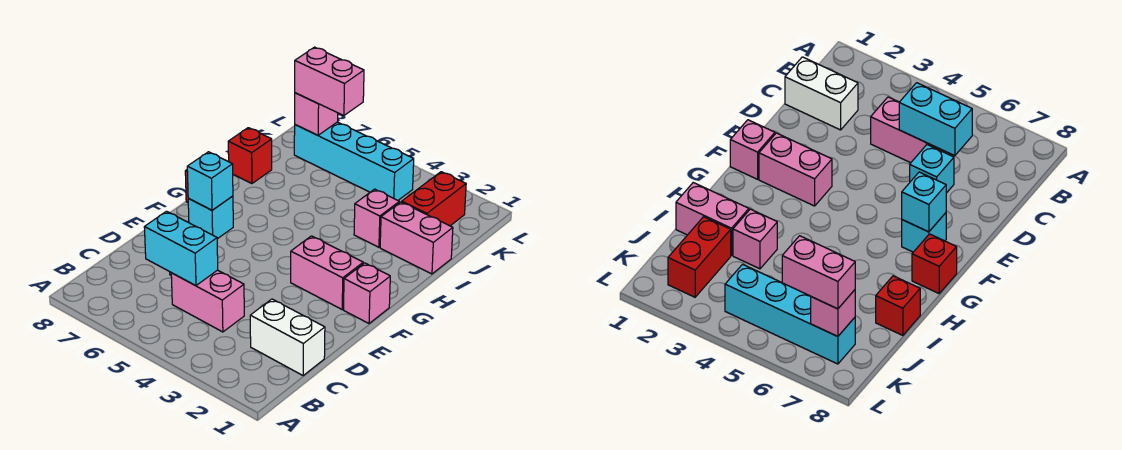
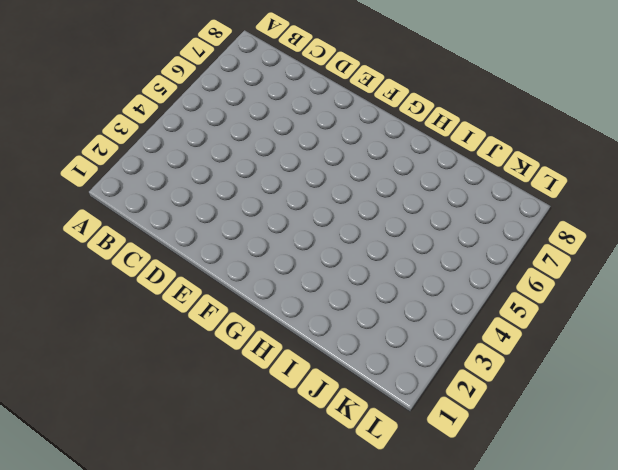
none -> white brick C1:C2 level 1
none -> pink brick C4:C5 level 1
none -> cyan brick D6 level 1

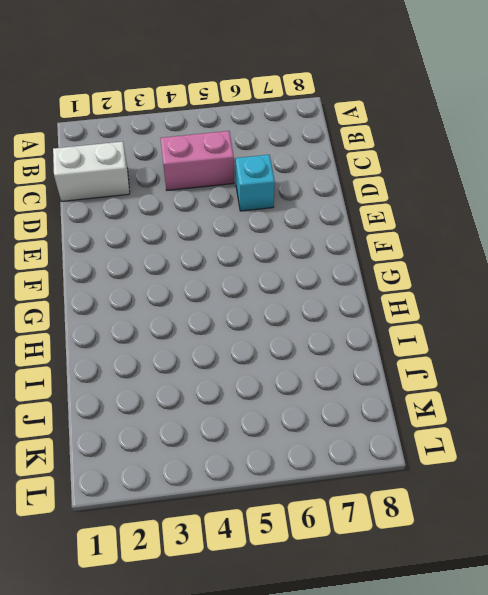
none -> pink brick F1 level 1
none -> pink brick F2:F3 level 1
none -> cyan brick F7 level 1

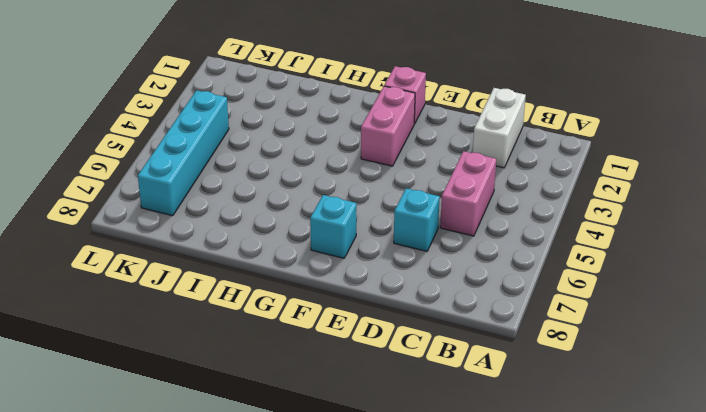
none -> red brick G8 level 1
none -> pink brick I1:I2 level 1
none -> pink brick I3 level 1

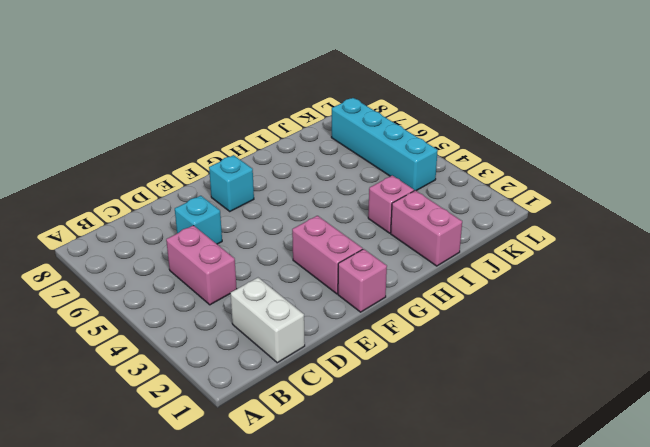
none -> red brick G8 level 1
none -> red brick I8 level 1
none -> red brick J2:K2 level 1

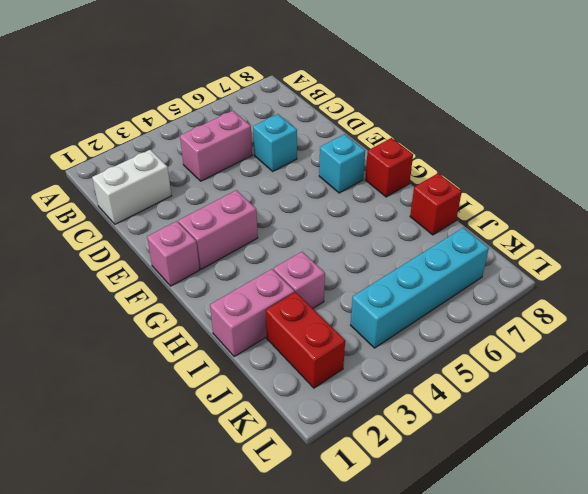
none -> cyan brick C5:C6 level 2
none -> cyan brick F7 level 2
none -> pink brick K7 level 2

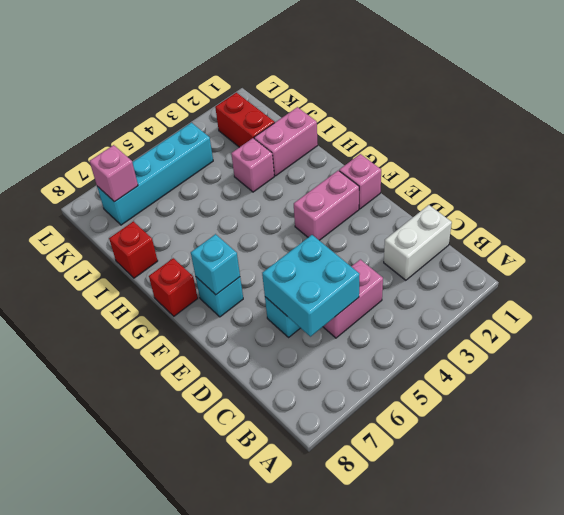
cyan brick C5:D6 level 2 -> cyan brick C5:C6 level 2
none -> pink brick K6:K7 level 3

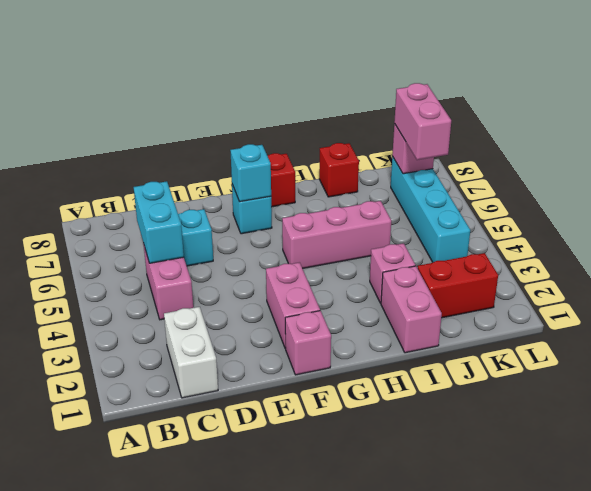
pink brick G5:I5 level 1 -> none

